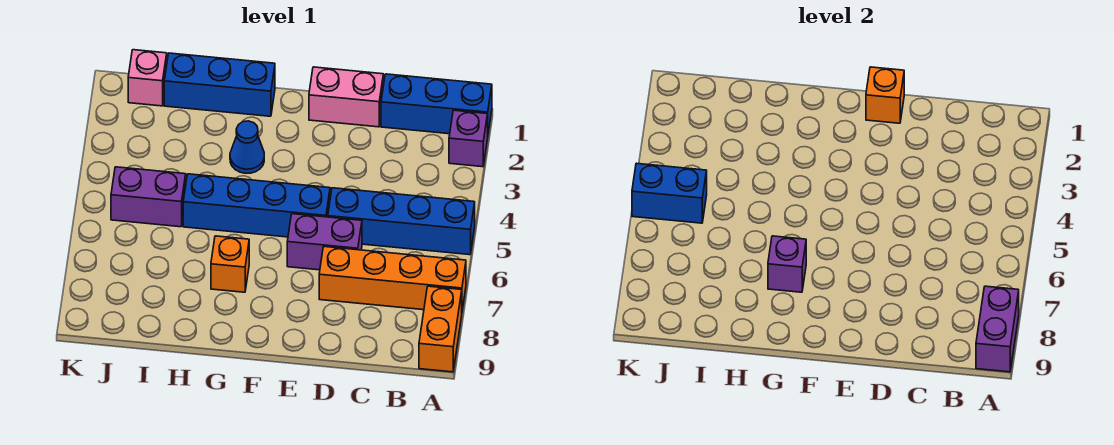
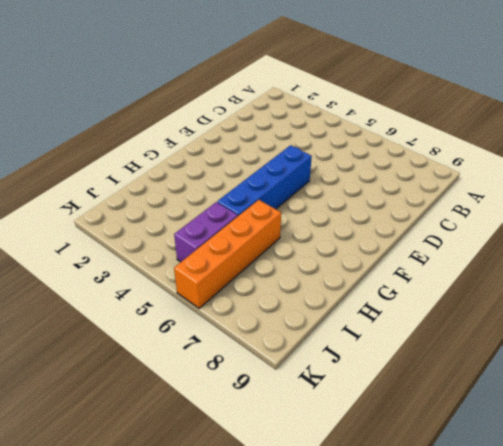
orange brick H6:K6 level 1 -> orange brick A7:D7 level 1
none -> blue brick A1:C1 level 1
none -> purple brick A2 level 1
none -> blue brick A5:D5 level 1

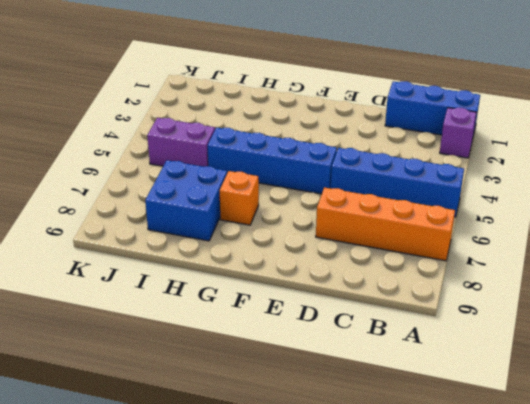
blue brick H7:I8 level 1 -> none
none -> orange brick A8:A9 level 1
none -> pink brick D1:E1 level 1
none -> purple brick D6:E6 level 1

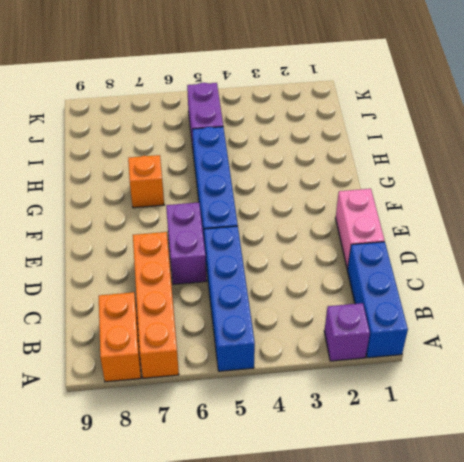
orange brick A8:B8 level 1 -> orange brick A8:A9 level 1
none -> blue brick G1:I1 level 1
none -> blue cone G3 level 1
none -> pink brick J1 level 1

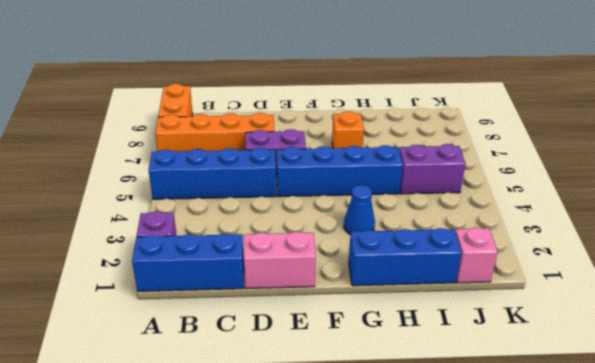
none -> purple brick A8:A9 level 2
none -> orange brick E1 level 2
none -> purple brick G7 level 2

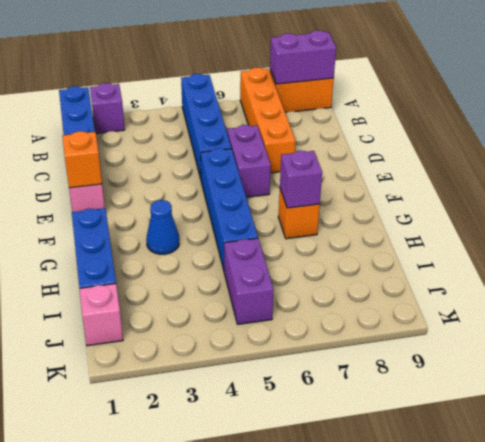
none -> blue brick J5:K5 level 2

